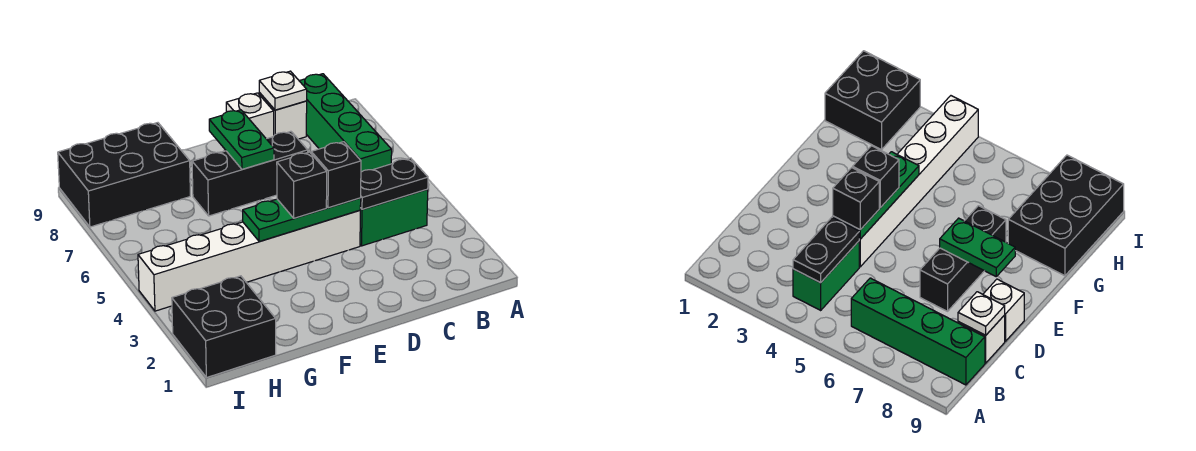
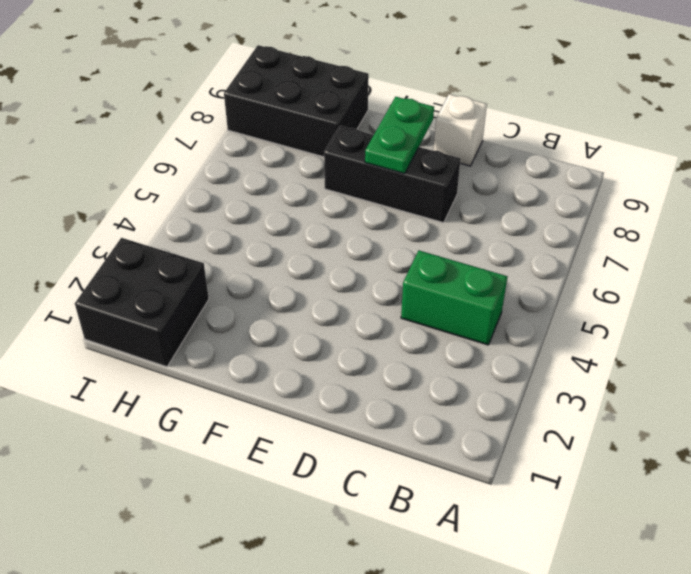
none -> green brick B6:B9 level 1
none -> white brick C9 level 1
none -> white brick D4:I4 level 1

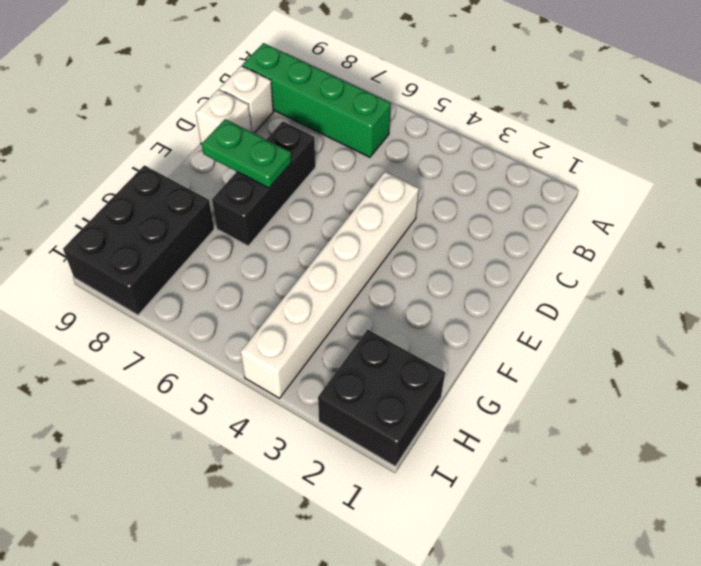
none -> green brick B4:C4 level 1
none -> black plate B4:C4 level 2
none -> white plate C9 level 2

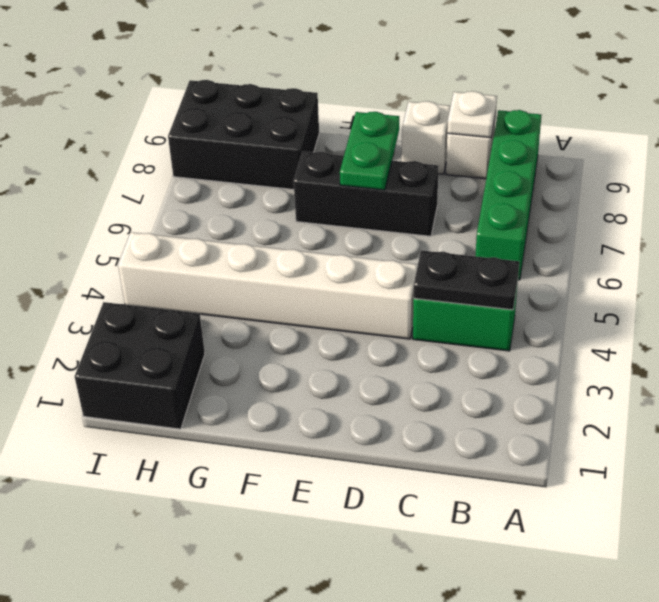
none -> green plate D4:F4 level 2
none -> black brick D4 level 3
none -> black brick E4 level 3

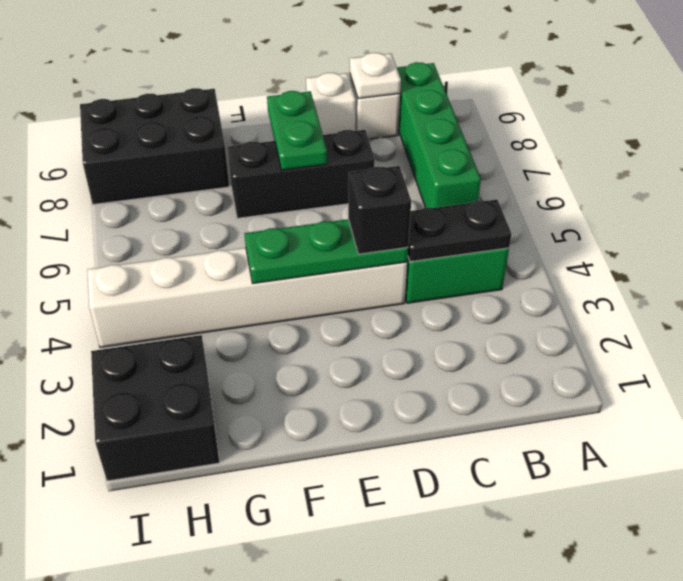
none -> black brick E4 level 3

